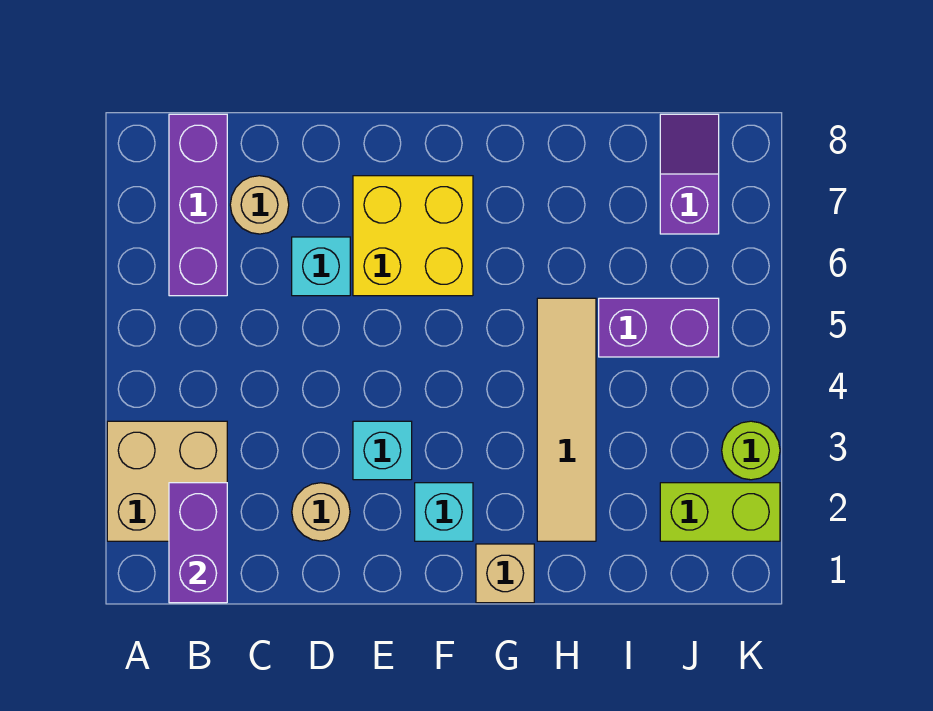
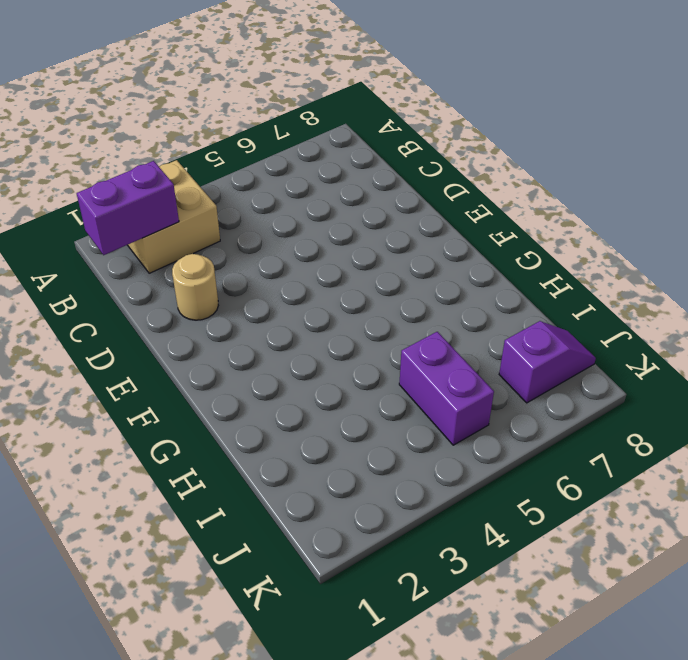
none -> purple brick B6:B8 level 1
none -> tan round brick C7 level 1
none -> cyan brick D6 level 1

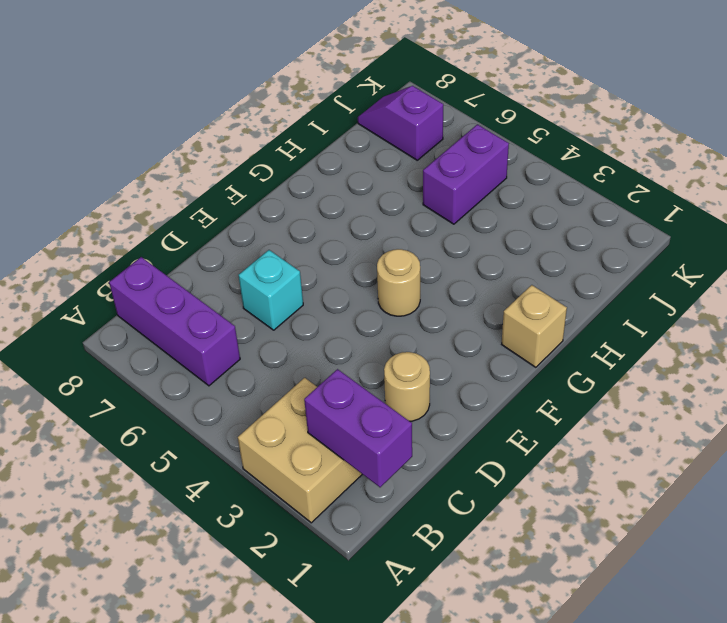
tan round brick F4 level 1 -> tan round brick C7 level 1
none -> cyan brick E3 level 1
none -> yellow brick E6:F7 level 1
none -> cyan brick F2 level 1

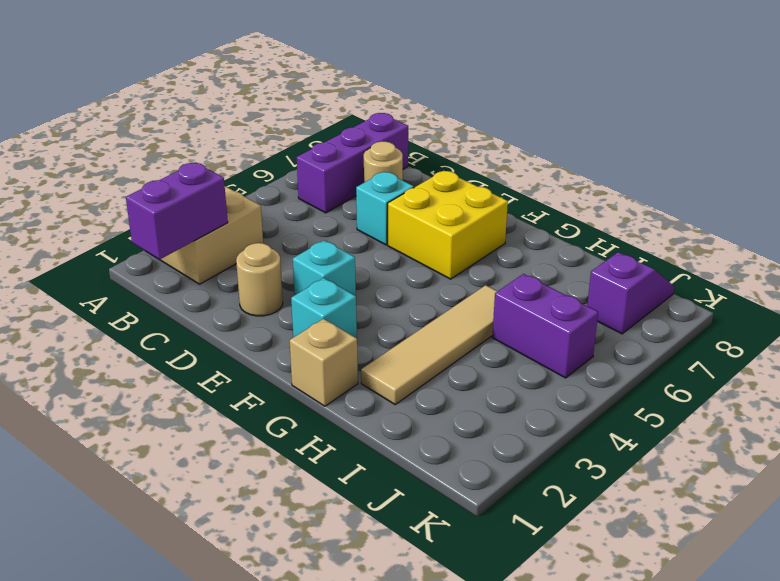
none -> lime brick J2:K2 level 1
none -> lime round brick K3 level 1

